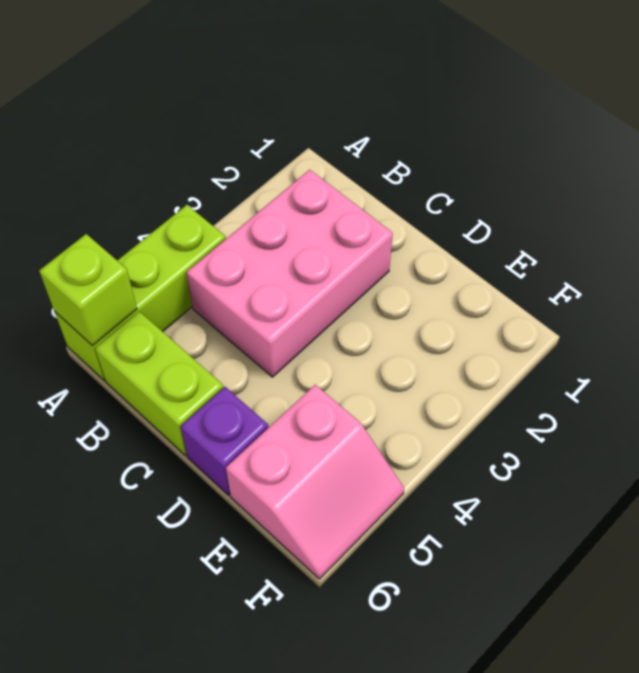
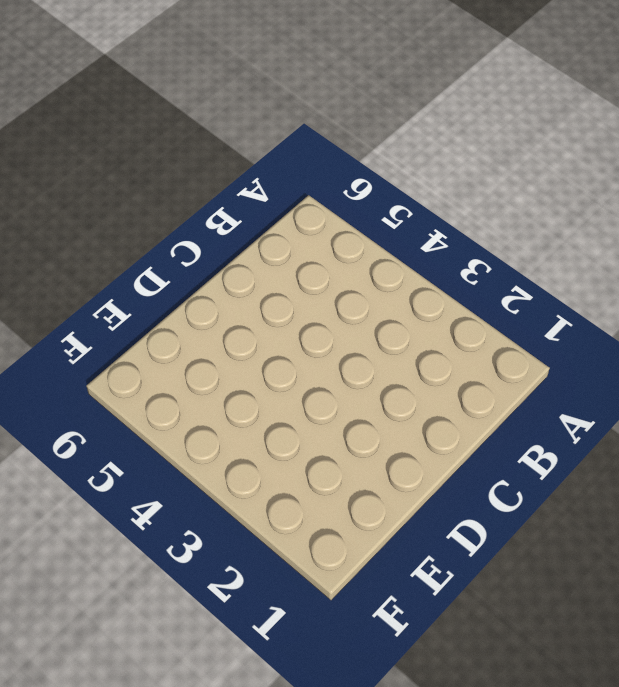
none -> lime brick A4:A6 level 1
none -> pink brick B2:C4 level 1

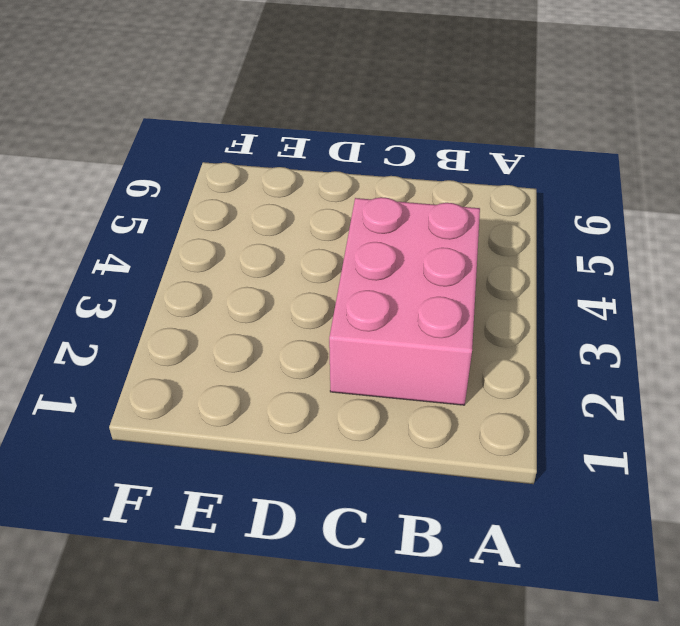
none -> lime brick A4:A6 level 1
none -> lime brick B6:C6 level 1

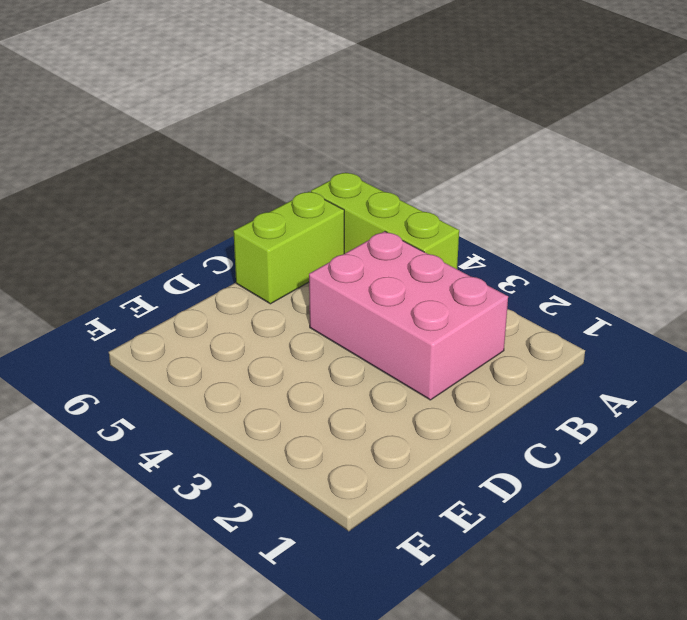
none -> purple brick D6 level 1
none -> pink slope E5:F6 level 1 top E

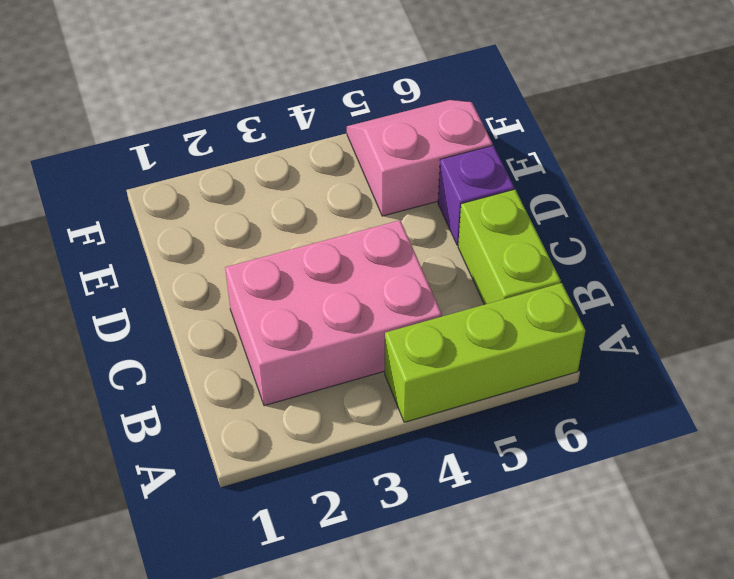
none -> lime brick A6 level 2

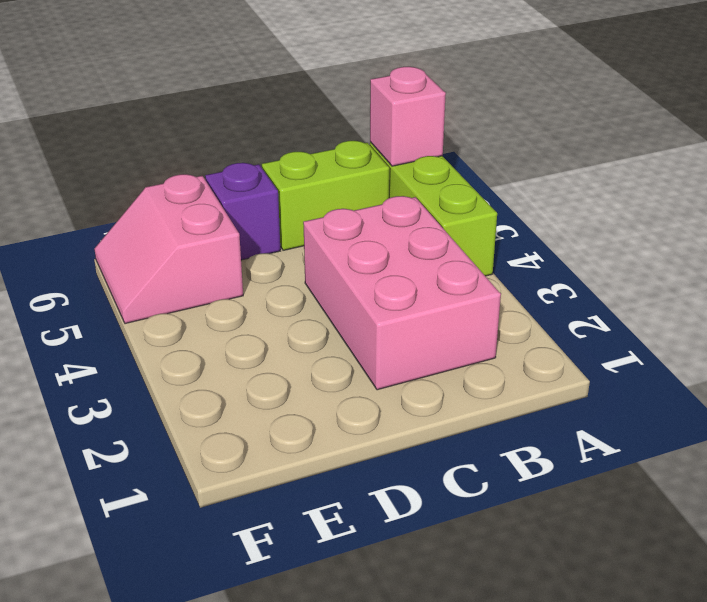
pink brick A6 level 2 -> lime brick A6 level 2

